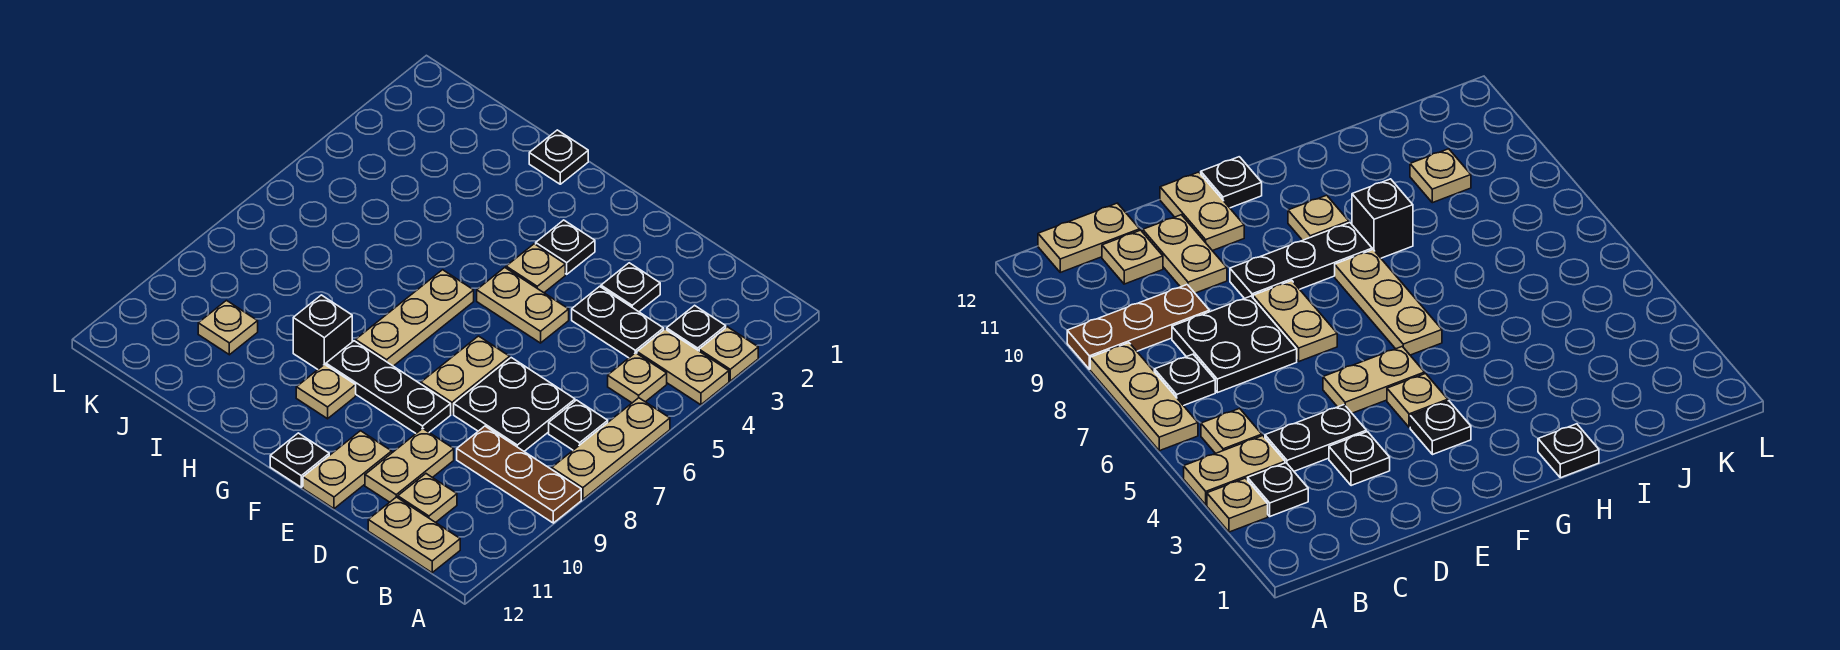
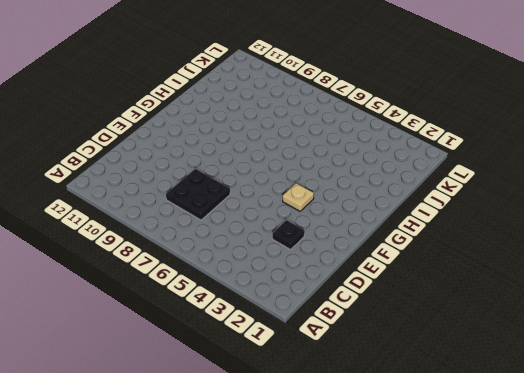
none -> tan plate A3 level 1
none -> tan plate A4:B4 level 1
none -> tan plate A6:A8 level 1

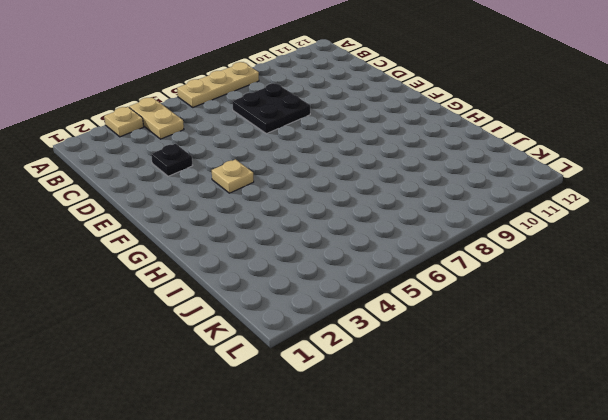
none -> brown plate A9:C9 level 1
none -> black plate B3 level 1
none -> tan plate B5 level 1

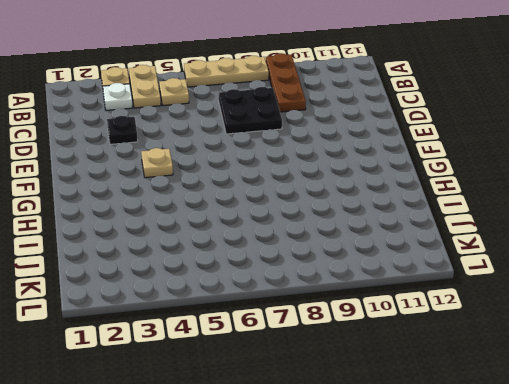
white plate B3 level 1 -> black plate B3 level 1
none -> black plate B7 level 1
none -> tan plate B12:C12 level 1
none -> black plate C4:D4 level 1

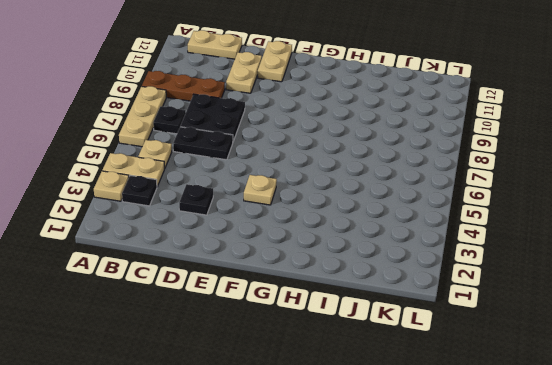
black plate C6:D6 level 1 -> black plate C4:D4 level 1
none -> tan plate C11 level 1
none -> tan plate E5:F5 level 1
none -> tan plate E7:E8 level 1

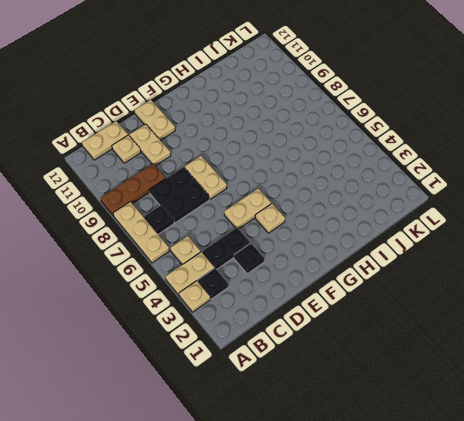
none -> black plate E9:G9 level 1
none -> black plate F3 level 1
none -> black plate F12 level 1

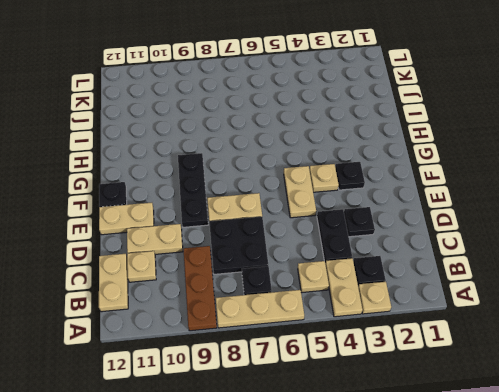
none -> tan plate G6:G8 level 1
none -> tan plate G10 level 1
none -> black plate H1 level 1

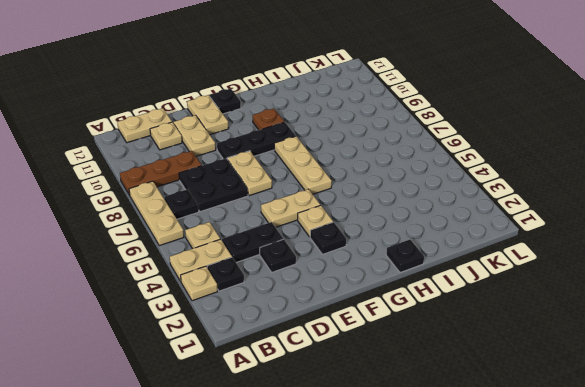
brown plate G10 level 1 -> tan plate G10 level 1
none -> black brick H9 level 1
none -> tan plate J10 level 1

